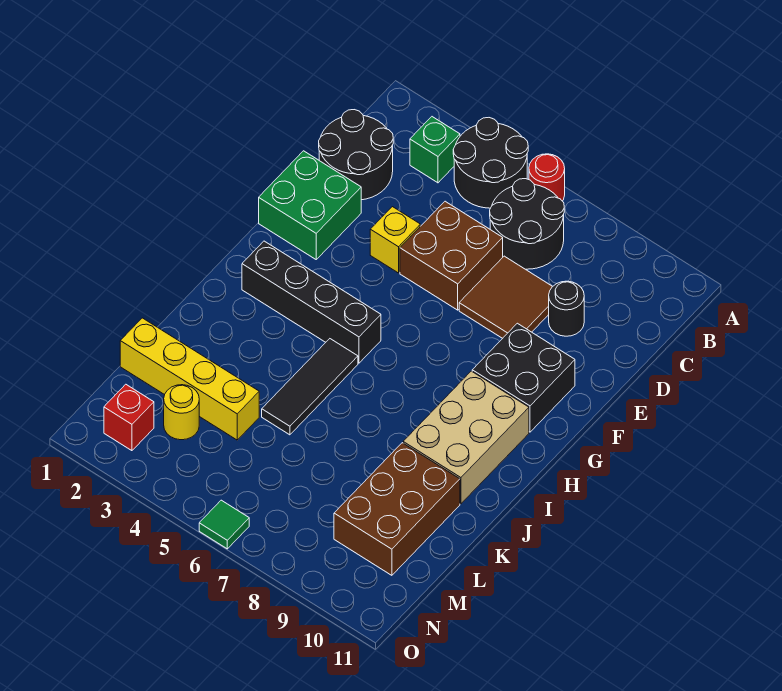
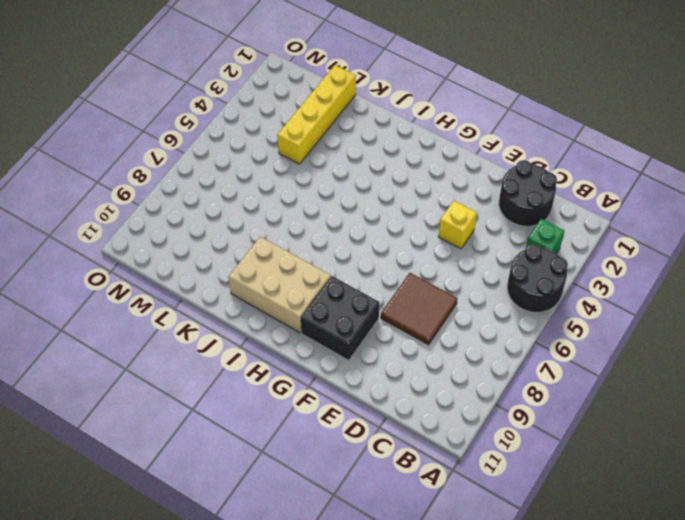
none -> red round brick A6 level 1
none -> black round brick B6:C7 level 1
none -> brown brick D5:E6 level 1

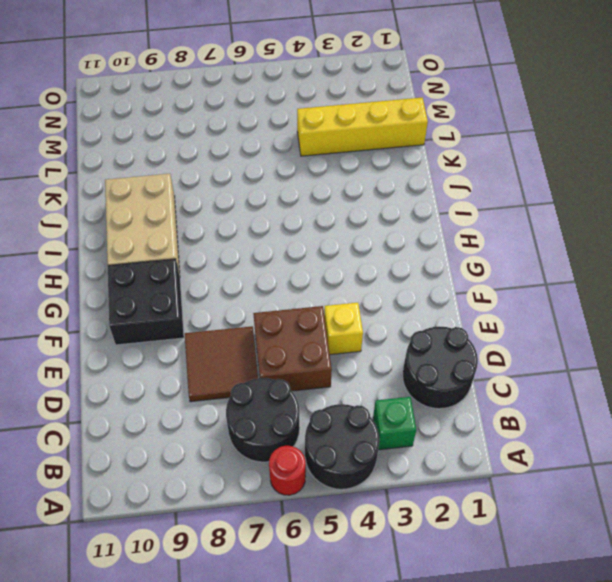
none -> black round brick D9 level 1
none -> green brick E1:F2 level 1
none -> black brick H2:H5 level 1

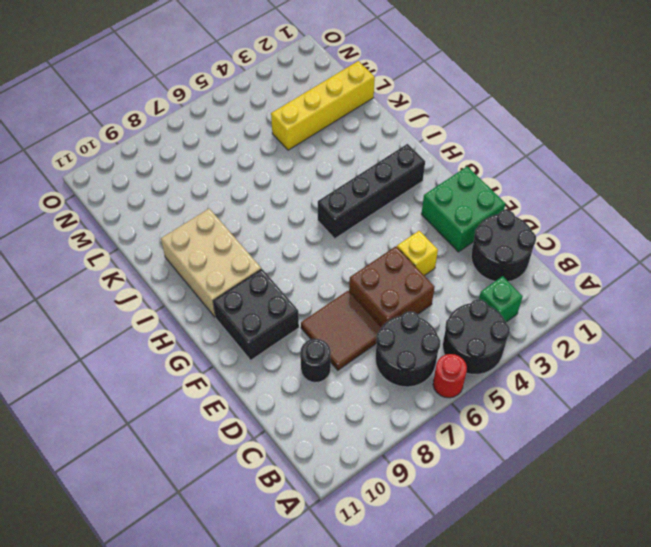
none -> black tile I5:K5 level 1
none -> brown brick K9:M10 level 1
none -> yellow round brick M3 level 1

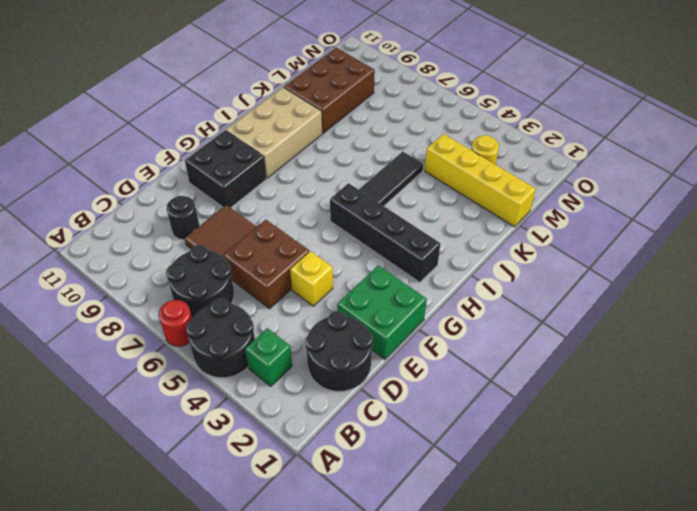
none -> red brick N2 level 1
none -> green tile O6 level 1

